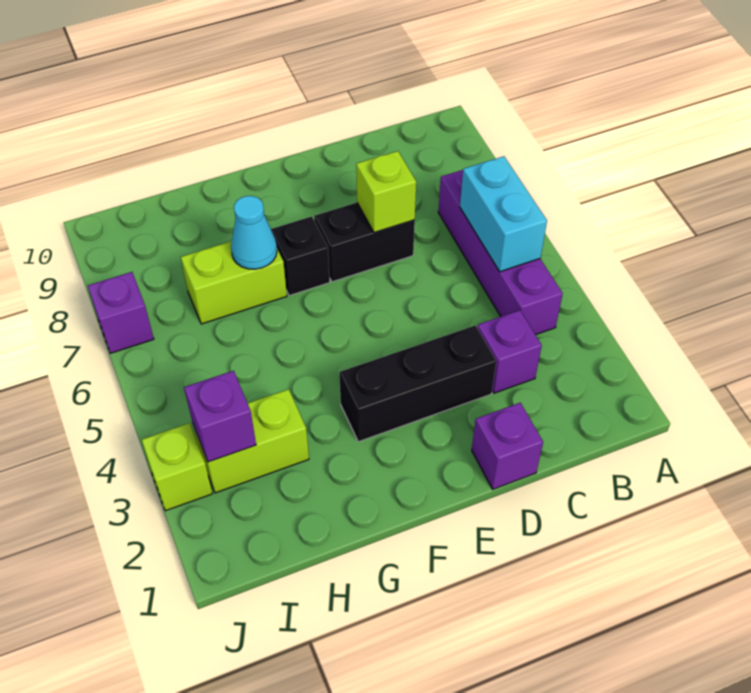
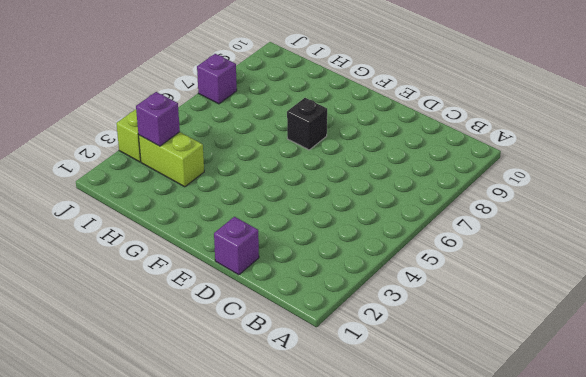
none -> purple brick B4:B7 level 1
none -> purple brick C3 level 1
none -> black brick D3:F3 level 1

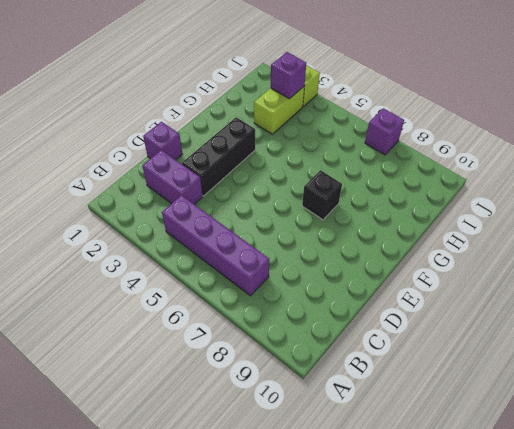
purple brick C2:C3 level 1 -> purple brick C3 level 1
none -> black brick D7:E7 level 1
none -> lime brick G7:H7 level 1
none -> cyan brick B5:B6 level 2

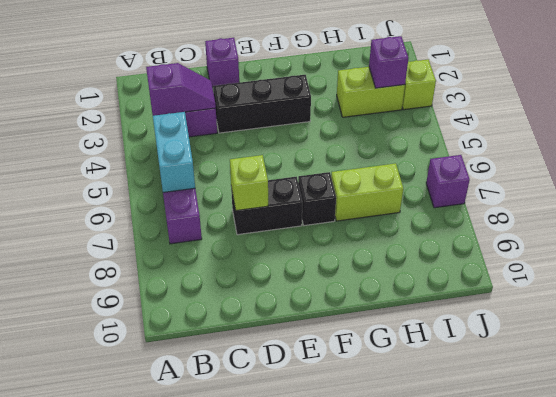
purple slope B3:C3 level 2 top B -> none
none -> cyan cone G7 level 2

